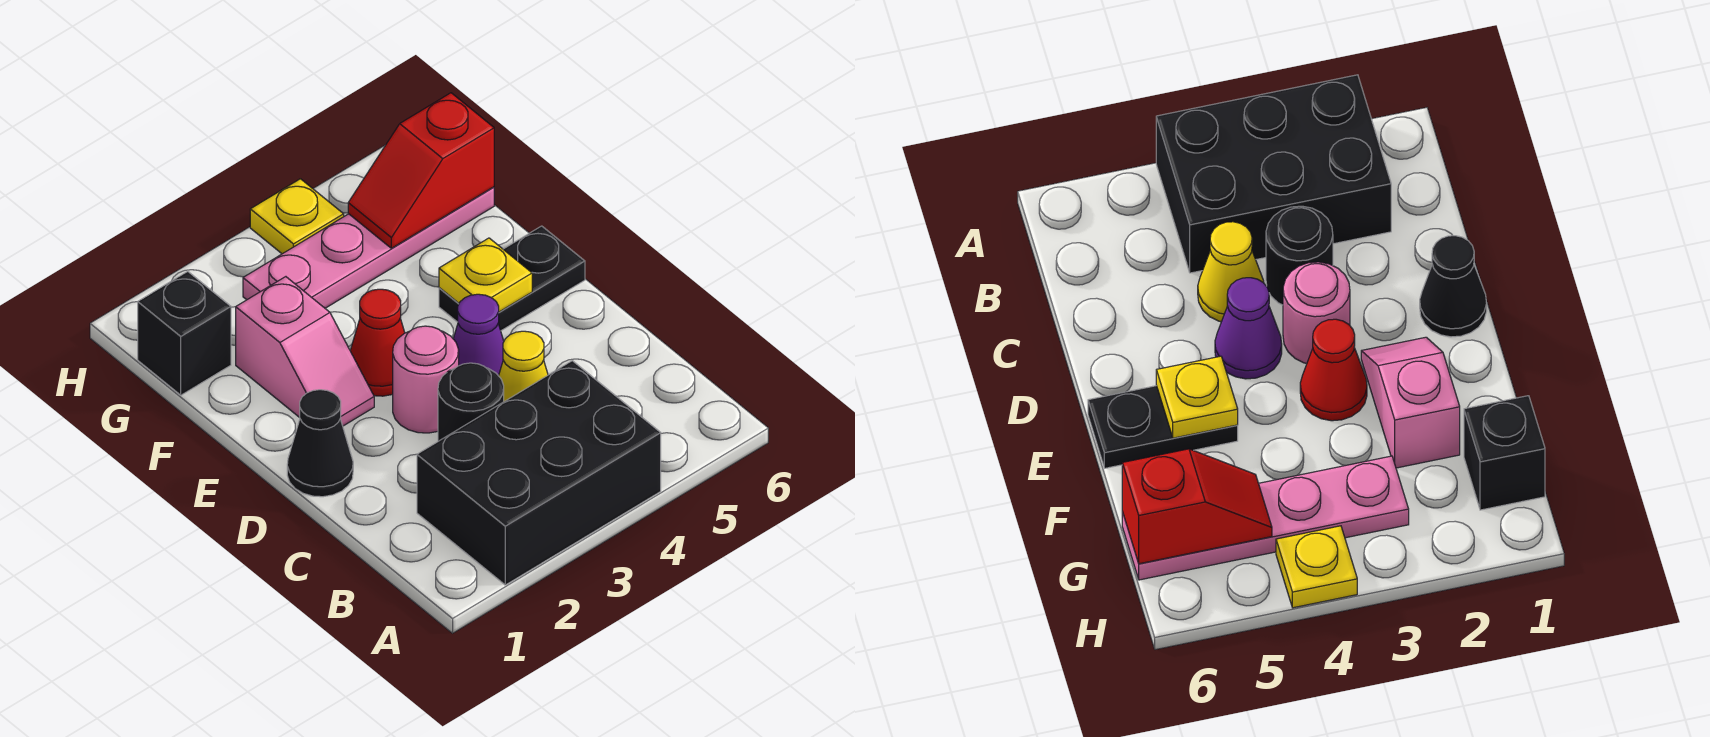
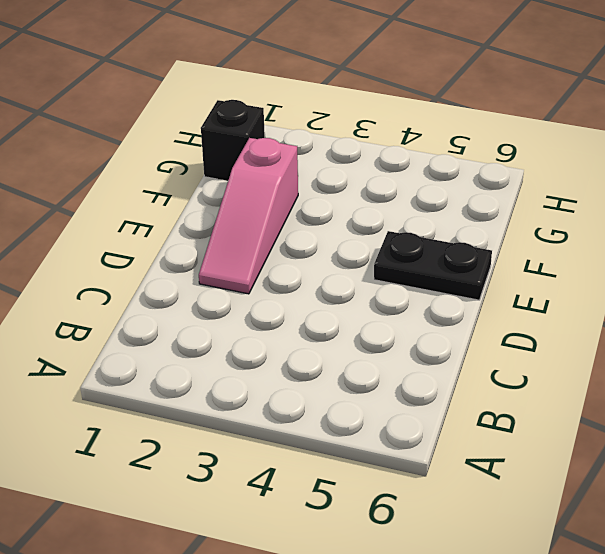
pink slope D2:F2 level 1 top F -> pink slope E2:F2 level 1 top F
none -> black brick A2:B4 level 1
none -> black round brick C3 level 1
none -> yellow cone C4 level 1

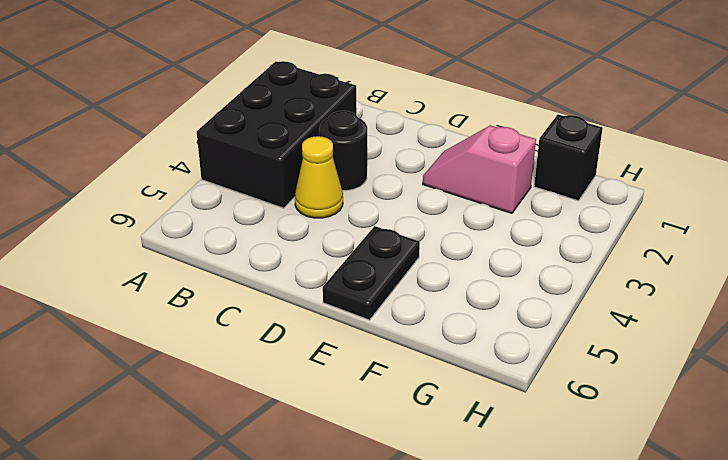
none -> black cone D1 level 1
none -> pink round brick D3 level 1
none -> purple cone D4 level 1

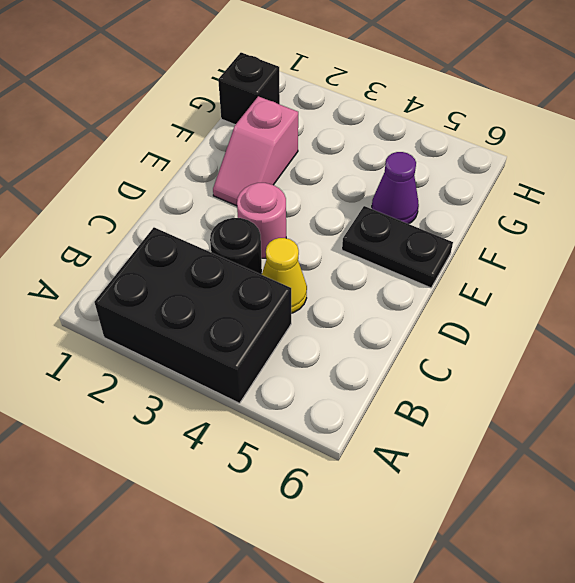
purple cone F5 level 1 -> purple cone D4 level 1
none -> black cone D1 level 1
none -> red cone E3 level 1
none -> pink plate G3:G6 level 1

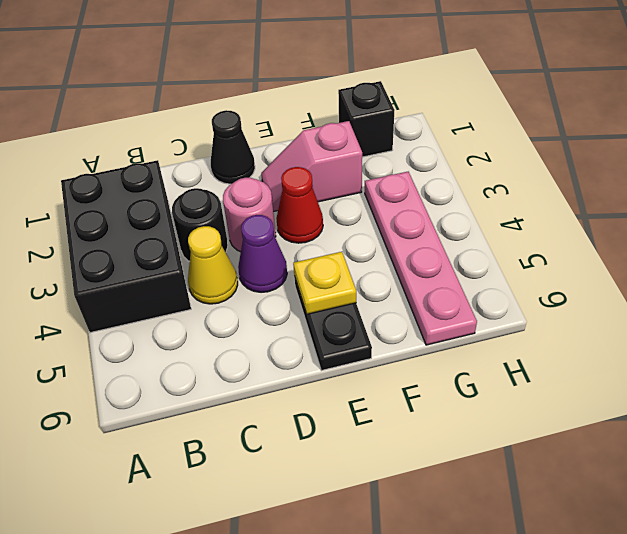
none -> yellow plate H4 level 1
none -> red slope G5:G6 level 2 top 6

